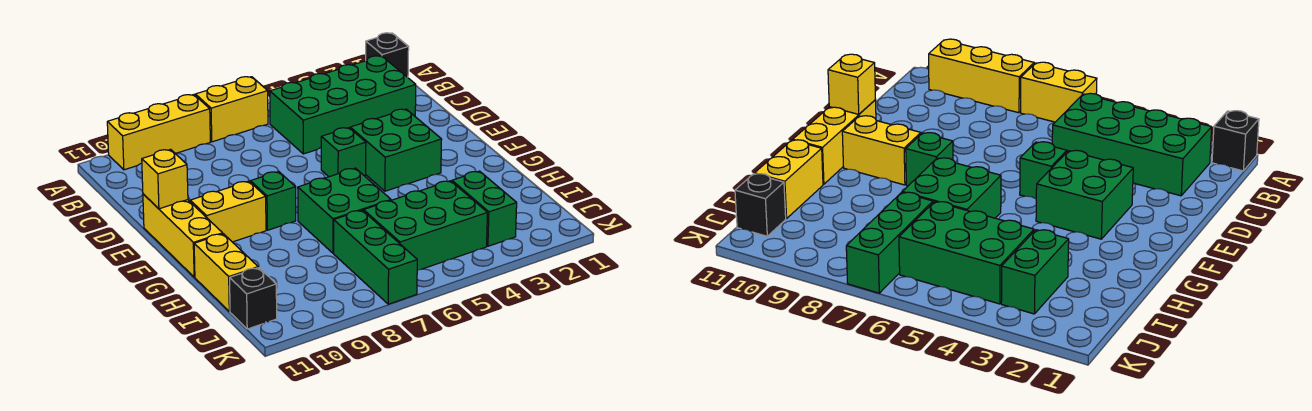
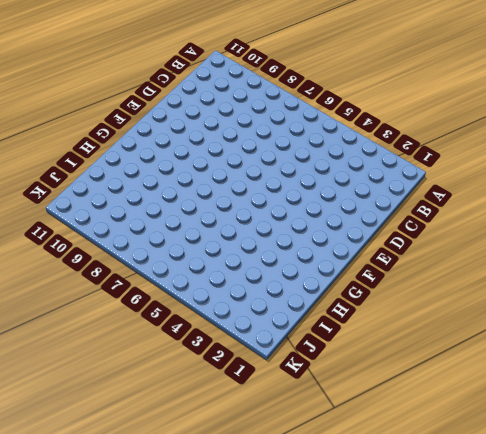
none -> black brick A1 level 1
none -> yellow brick A6:A7 level 1
none -> yellow brick A8:A10 level 1

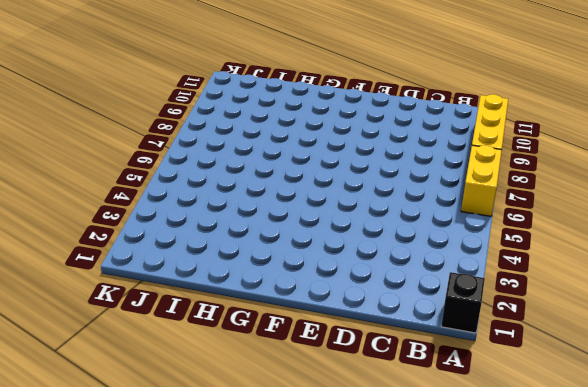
none -> green brick B2:C5 level 1
none -> green brick E3:F4 level 1
none -> green brick E5 level 1

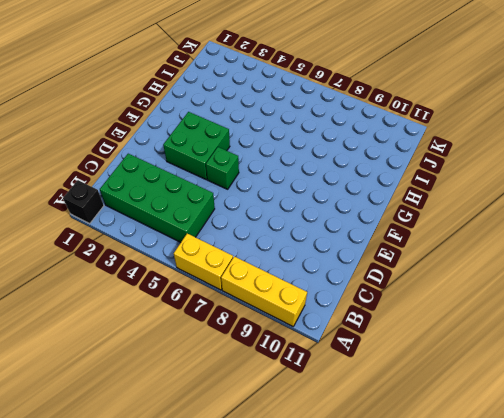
none -> yellow brick E11:G11 level 1
none -> green brick F8 level 1
none -> yellow brick F9:F10 level 1

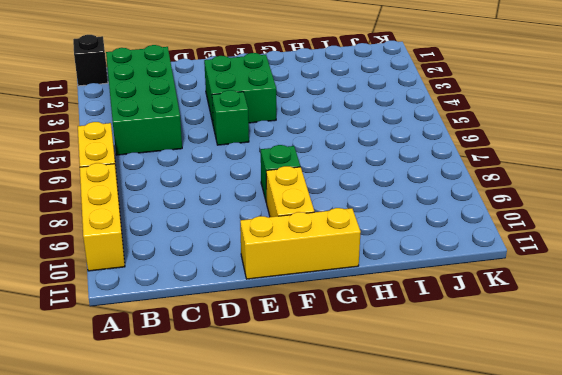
none -> green brick G6:H7 level 1
none -> yellow brick H11:I11 level 1
none -> green brick I3:J3 level 1

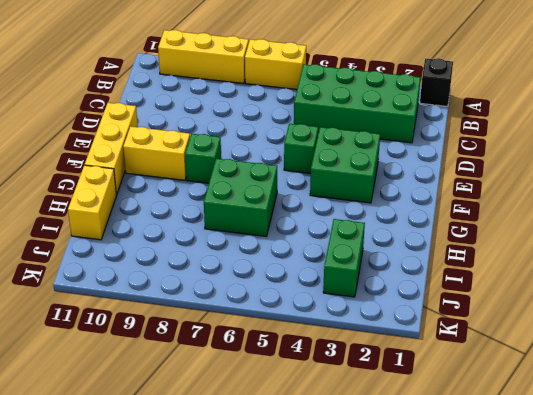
none -> green brick I4:J6 level 1
none -> green brick I7:K7 level 1
none -> black brick J11 level 1

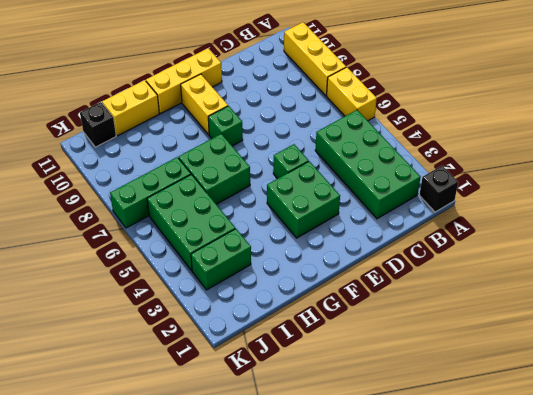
none -> yellow brick E11 level 2

